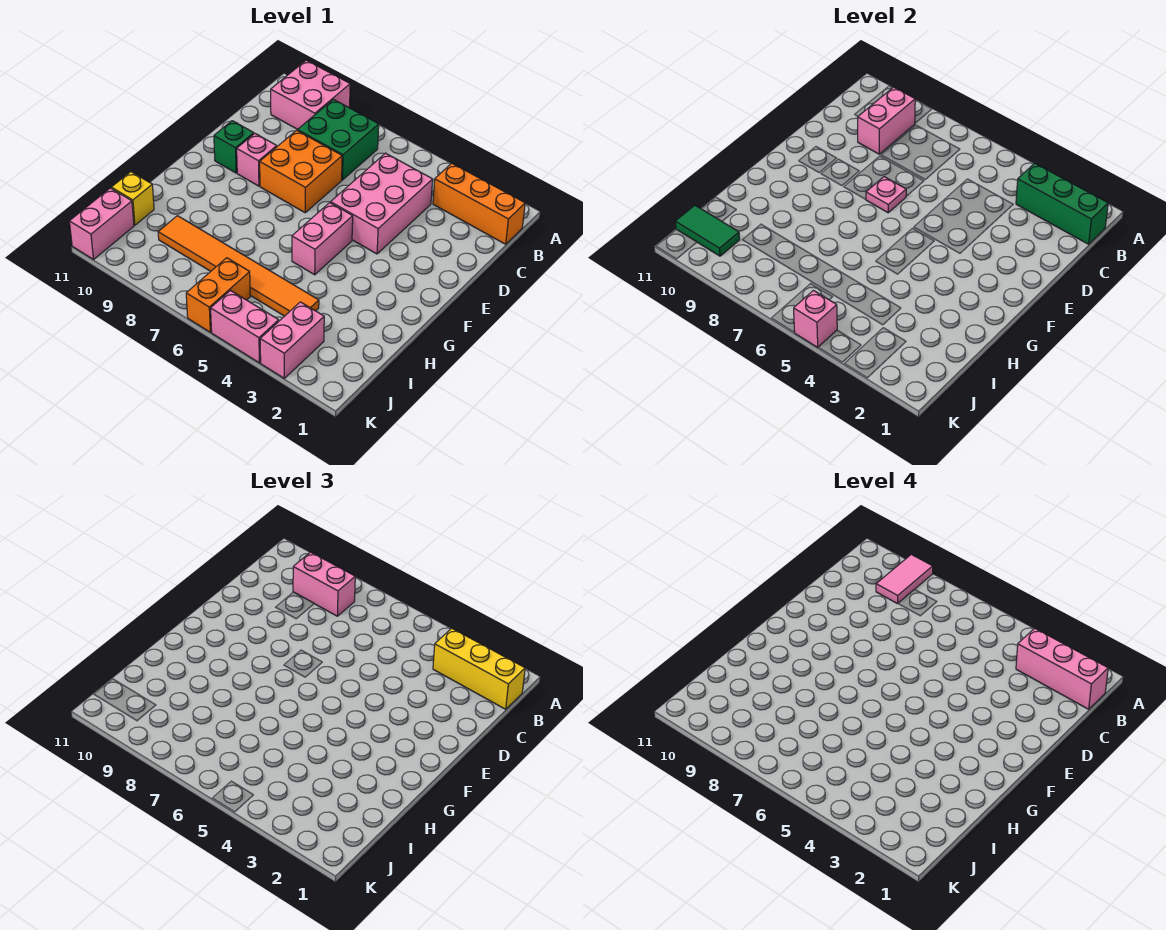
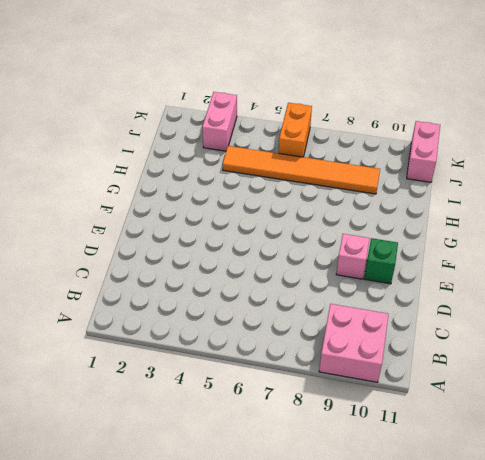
none -> orange brick B1:B3 level 1
none -> green brick B7:C8 level 1
none -> pink brick C4:E5 level 1

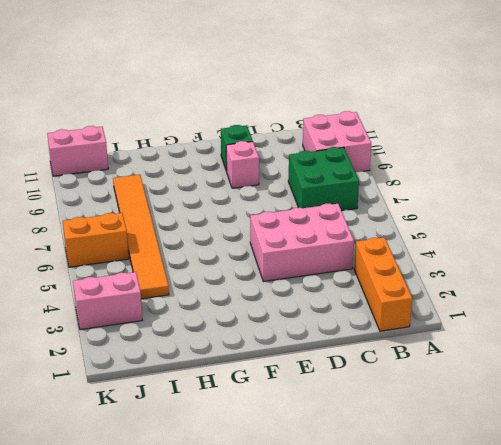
none -> orange brick D7:E8 level 1
none -> pink brick F5:G5 level 1
none -> yellow brick I11 level 1

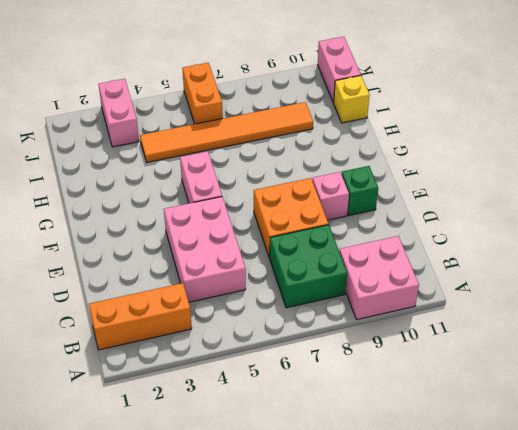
none -> pink brick K4:K5 level 1
none -> green brick B1:B3 level 2
none -> pink brick B9:C9 level 2

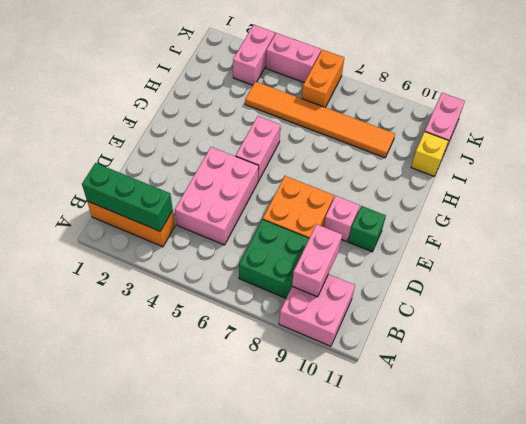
none -> pink plate E7 level 2
none -> green tile J10:J11 level 2
none -> pink brick K5 level 2

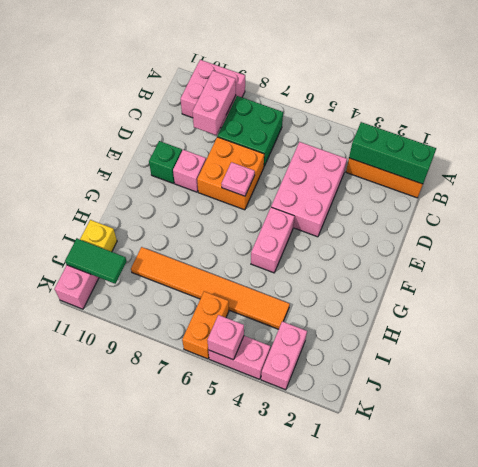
none -> yellow brick B1:B3 level 3
none -> pink brick B8:B9 level 3
none -> pink tile A9:B9 level 4

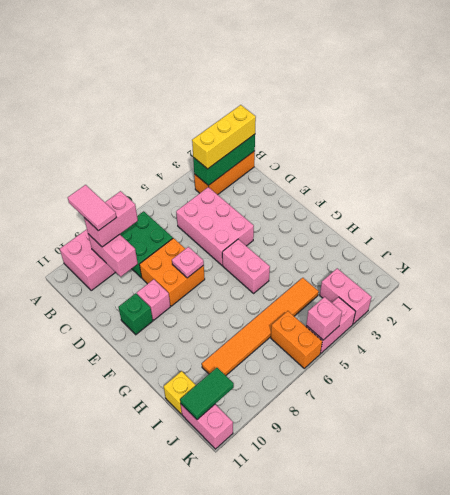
none -> pink brick B1:B3 level 4

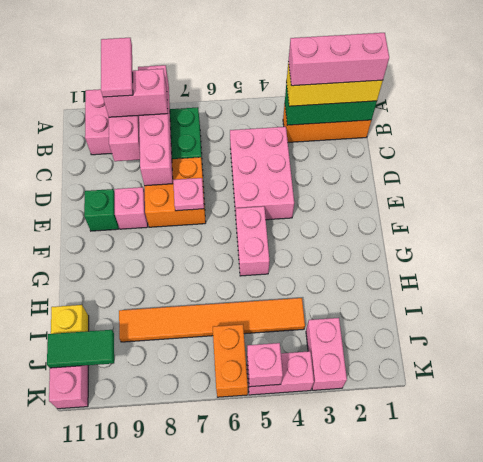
pink brick A8:D8 level 2 -> none

